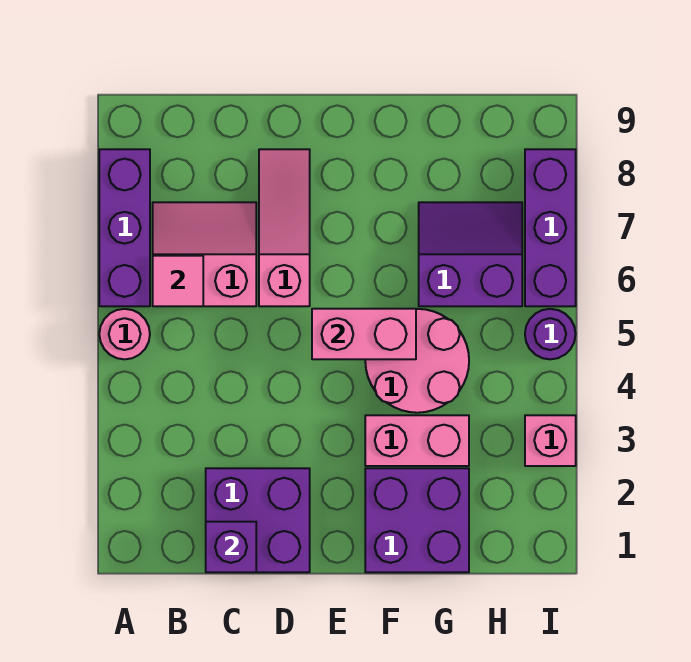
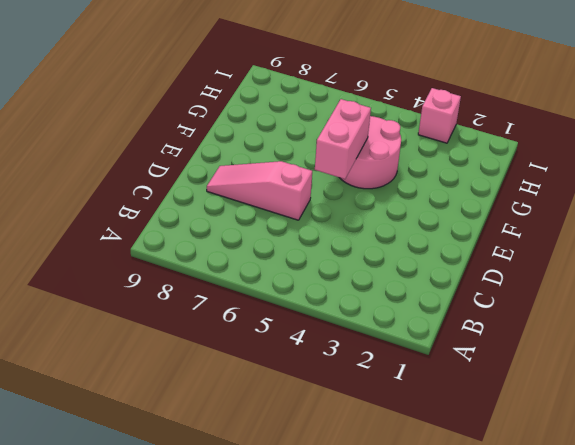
none -> pink round brick A5 level 1
none -> purple brick A6:A8 level 1
none -> pink slope B6:C7 level 1 top 6

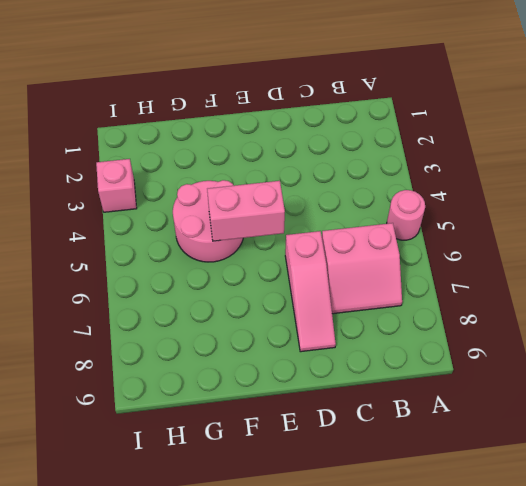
none -> purple brick A6:A8 level 1
none -> purple brick C1:D2 level 1
none -> purple brick F1:G2 level 1

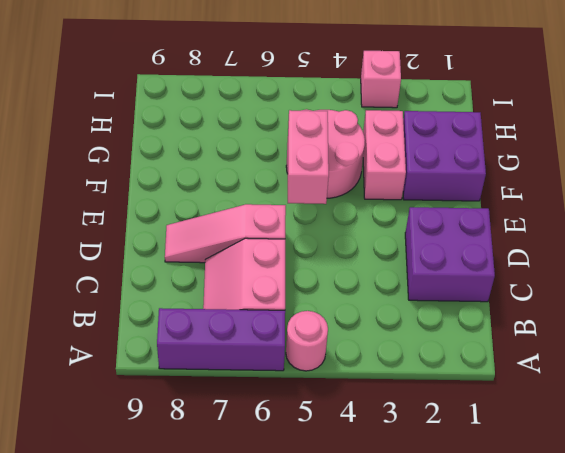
none -> purple slope G6:H7 level 1 top 6
none -> purple round brick I5 level 1
none -> purple brick I6:I8 level 1

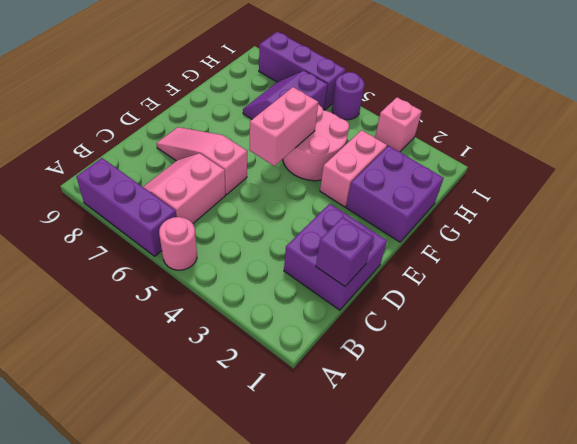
none -> pink tile B6 level 2

